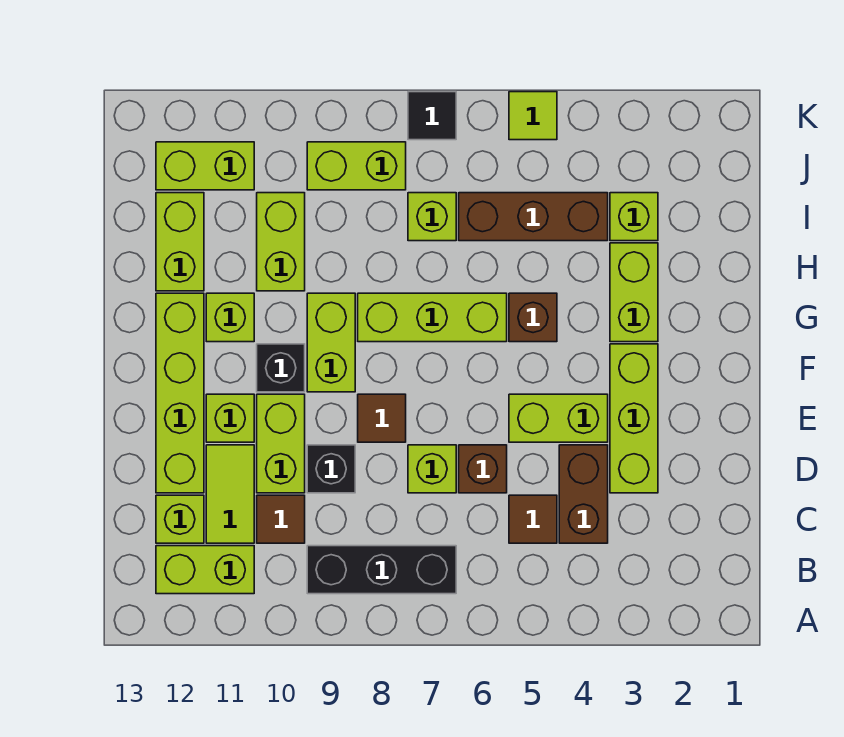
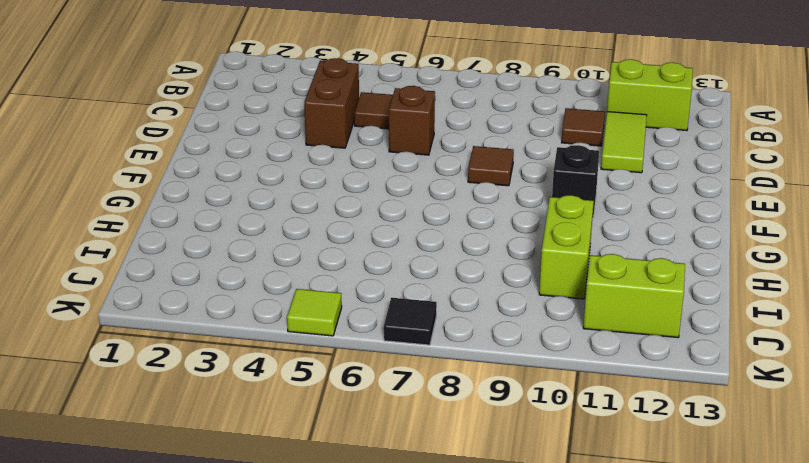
none -> black brick B7:B9 level 1
none -> lime brick C12 level 1
none -> lime brick D3:F3 level 1
none -> lime brick D7 level 1

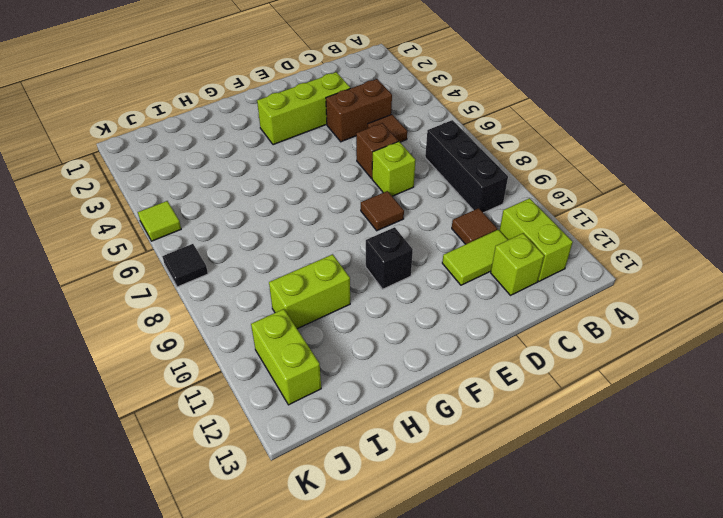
none -> black brick D9 level 1
none -> lime brick D10:E10 level 1
none -> lime brick D12:G12 level 1
none -> lime brick E4:E5 level 1

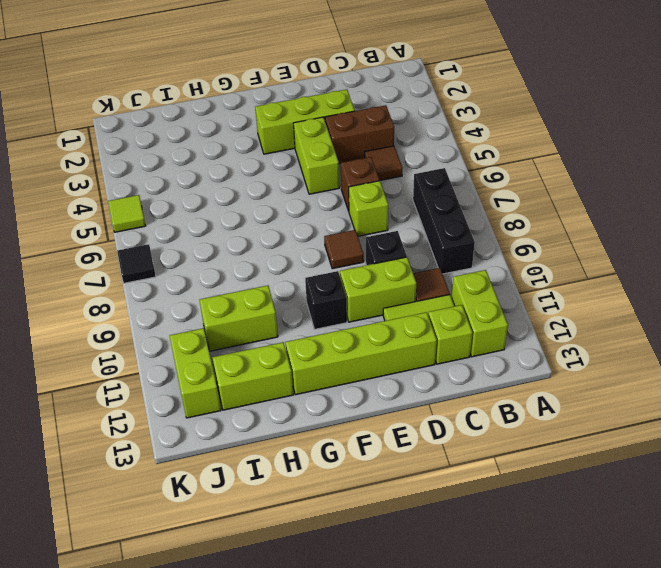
none -> lime brick E11 level 1
none -> lime brick F9:G9 level 1
none -> lime brick G3:H3 level 1
none -> brown brick G5 level 1

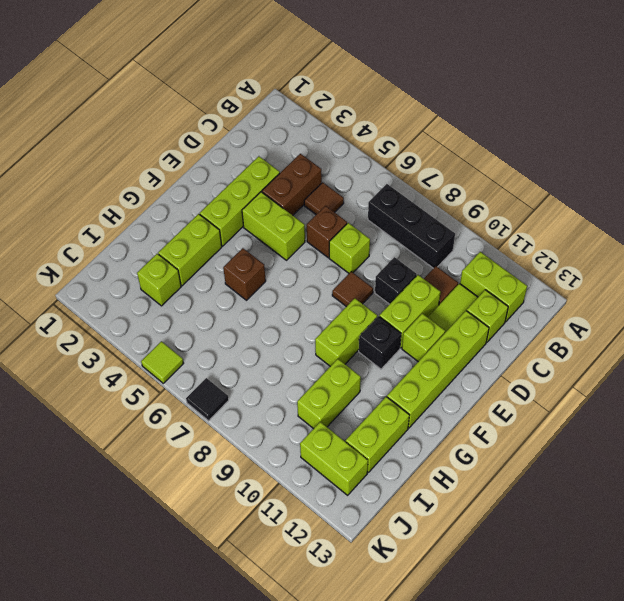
none -> lime brick G6:G8 level 1
none -> lime brick G11 level 1
none -> brown brick I4:I6 level 1
none -> lime brick I7 level 1

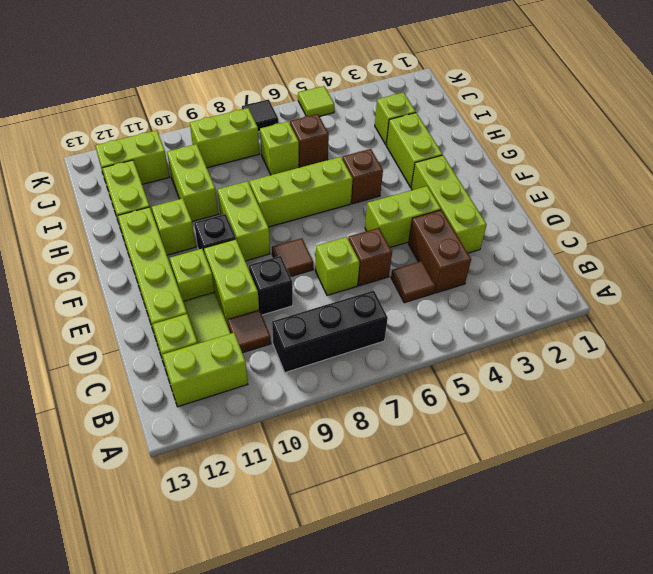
brown brick I6 level 1 -> brown brick I4:I6 level 1

